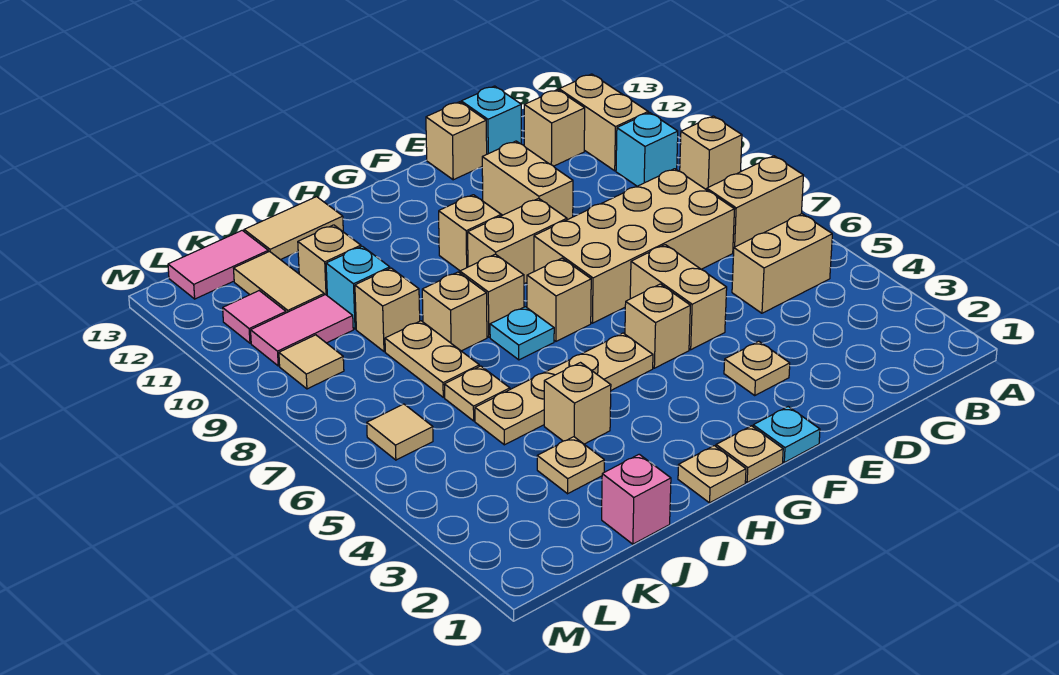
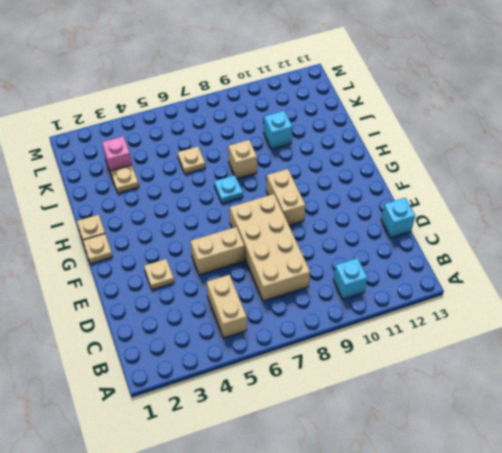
pink brick K3 level 1 -> pink brick J1 level 1
none -> tan brick A7:B7 level 1
none -> tan brick A9 level 1
none -> tan brick B11:B12 level 1
none -> tan brick C12 level 1

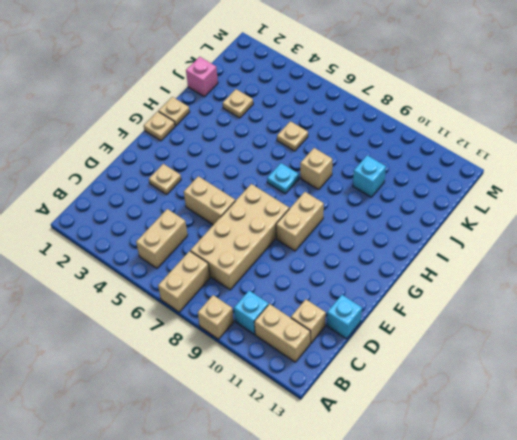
none -> tan brick E10:E11 level 1
none -> tan brick E13 level 1
none -> cyan plate F1 level 1
none -> tan brick F5 level 1

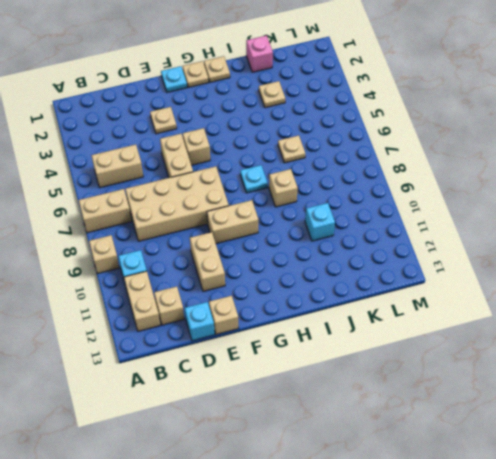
none -> tan plate G5:J5 level 1
none -> tan brick G7 level 1
none -> tan brick G10 level 1
none -> tan brick H8 level 1

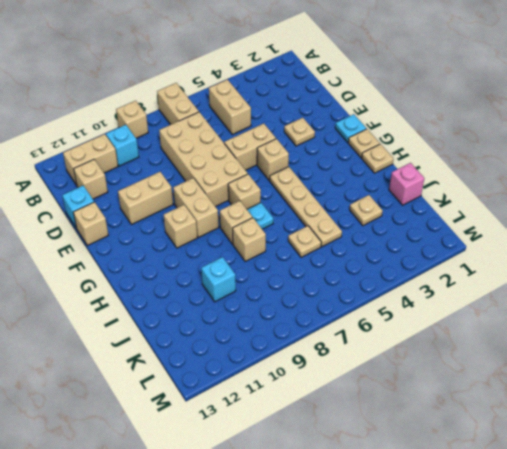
none -> tan brick I4 level 1
none -> tan tile I13:J13 level 1
none -> tan plate J7:J8 level 1
none -> tan brick J9 level 1

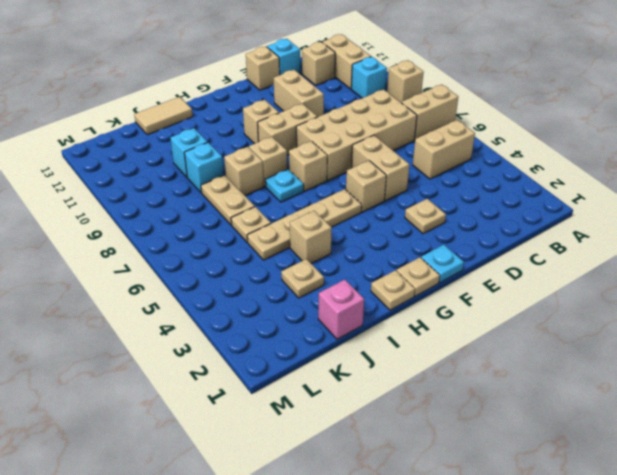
cyan brick J9 level 1 -> tan brick J9 level 1
none -> tan brick J11 level 1
none -> pink tile K10:L10 level 1
none -> tan tile K11:K12 level 1
none -> pink tile K13:L13 level 1

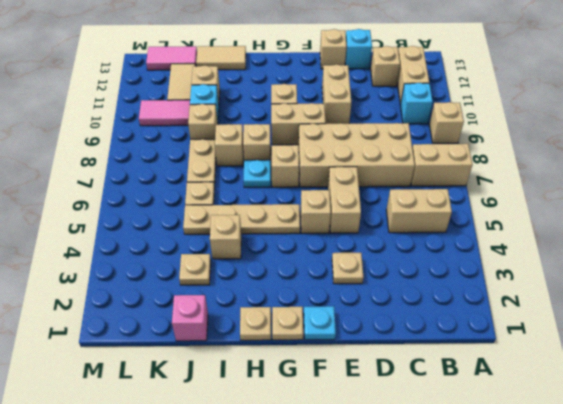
none -> tan tile L6 level 1
none -> tan tile L9 level 1
none -> pink tile L11 level 1

